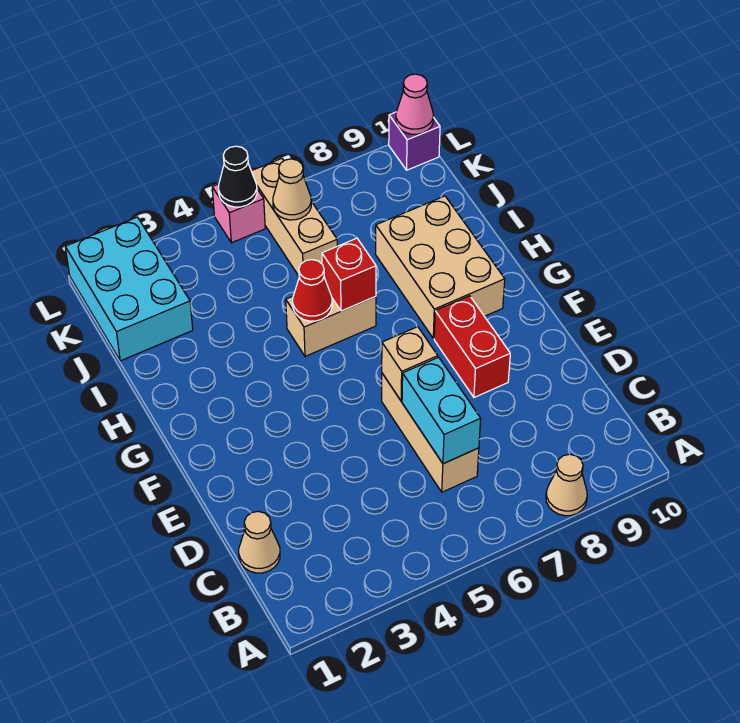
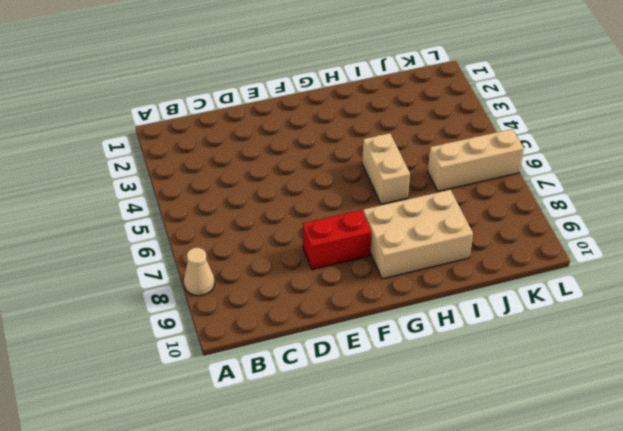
none -> tan cone C1 level 1
none -> tan brick C6:E6 level 1
none -> cyan brick J1:L2 level 1

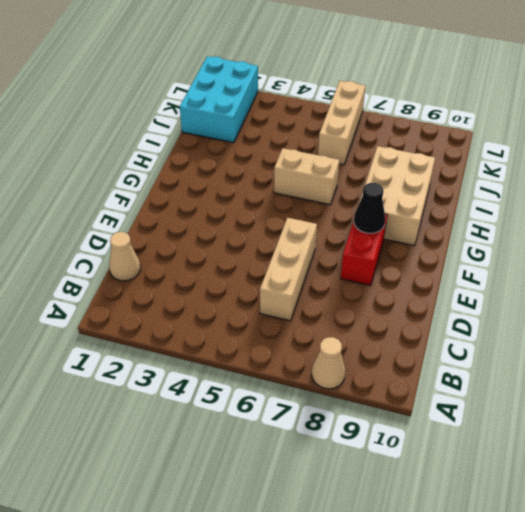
black cone F8 level 2 -> black cone L5 level 2
none -> pink brick L5 level 1
none -> purple brick L10 level 1
none -> cyan brick C6:D6 level 2

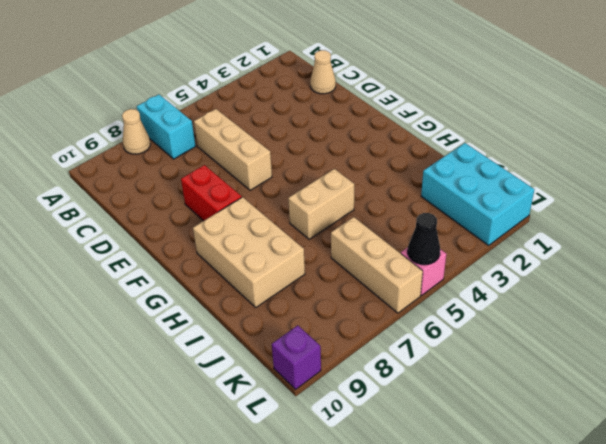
cyan brick A7:B7 level 1 -> cyan brick C6:D6 level 2
none -> tan brick E6 level 2
none -> red cone H5 level 2
none -> red brick H6 level 2

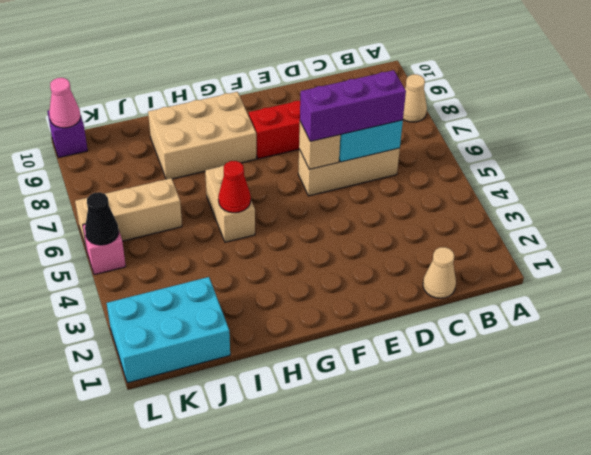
purple brick C6:E6 level 3 -> none
none -> red brick H6 level 2
none -> tan cone K6 level 2

